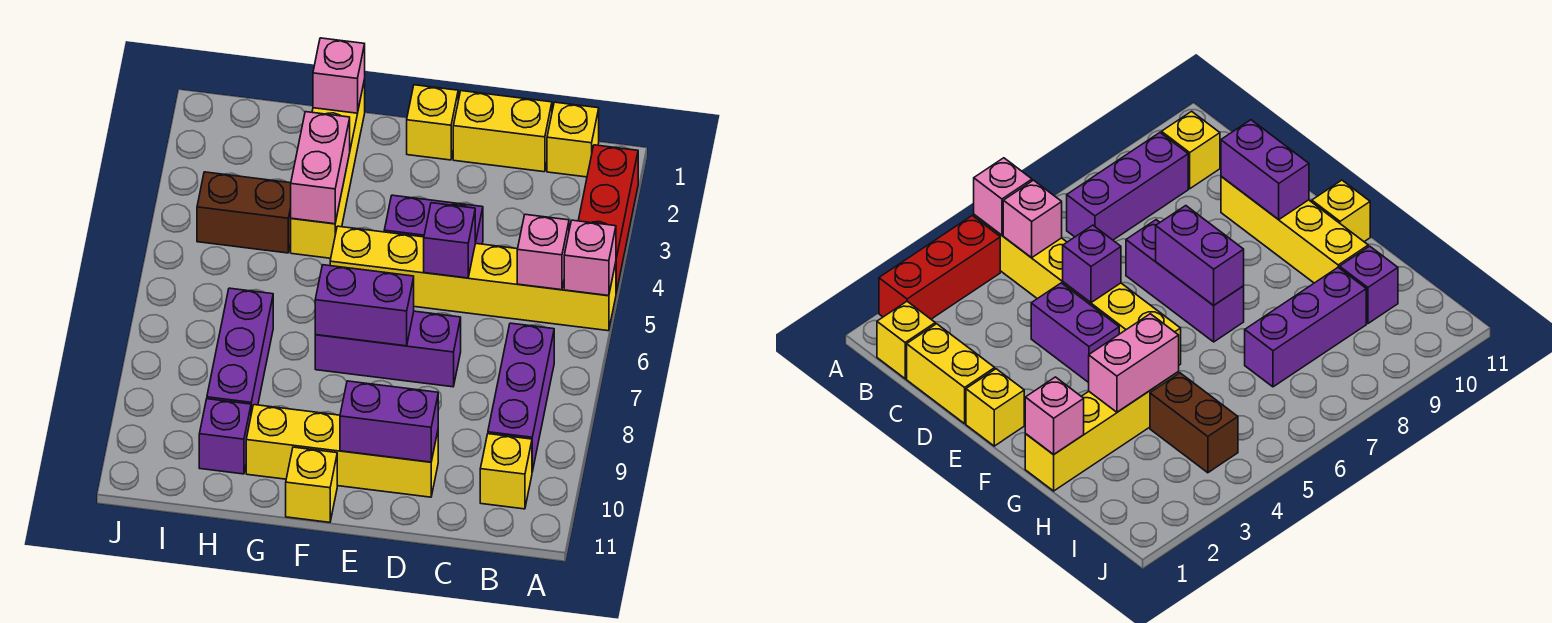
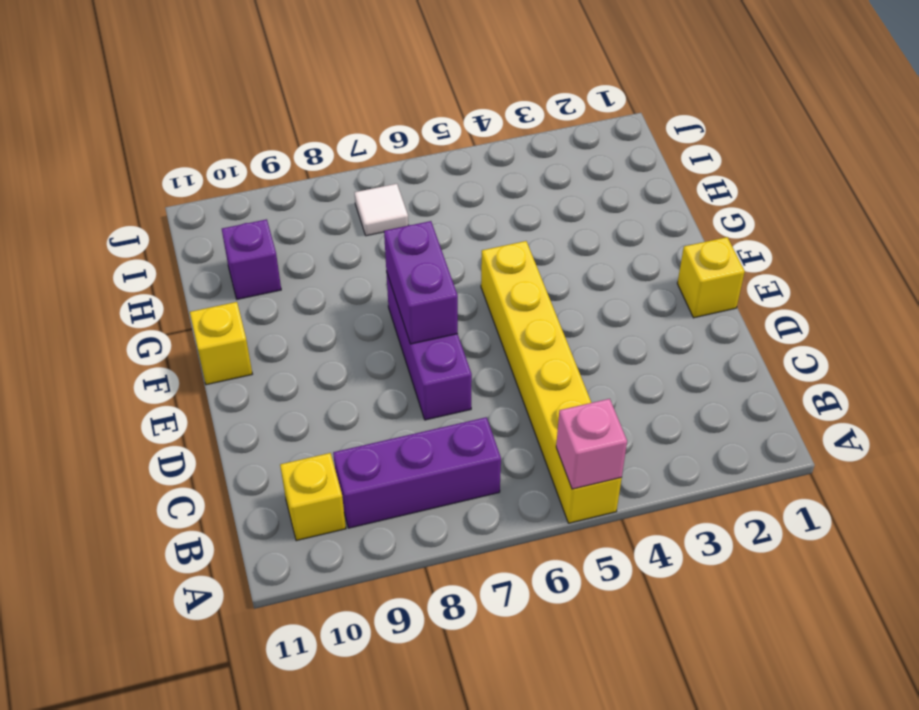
white tile I7 level 1 -> none
none -> red brick A2:A4 level 1
none -> yellow brick B1 level 1
none -> yellow brick C1:D1 level 1

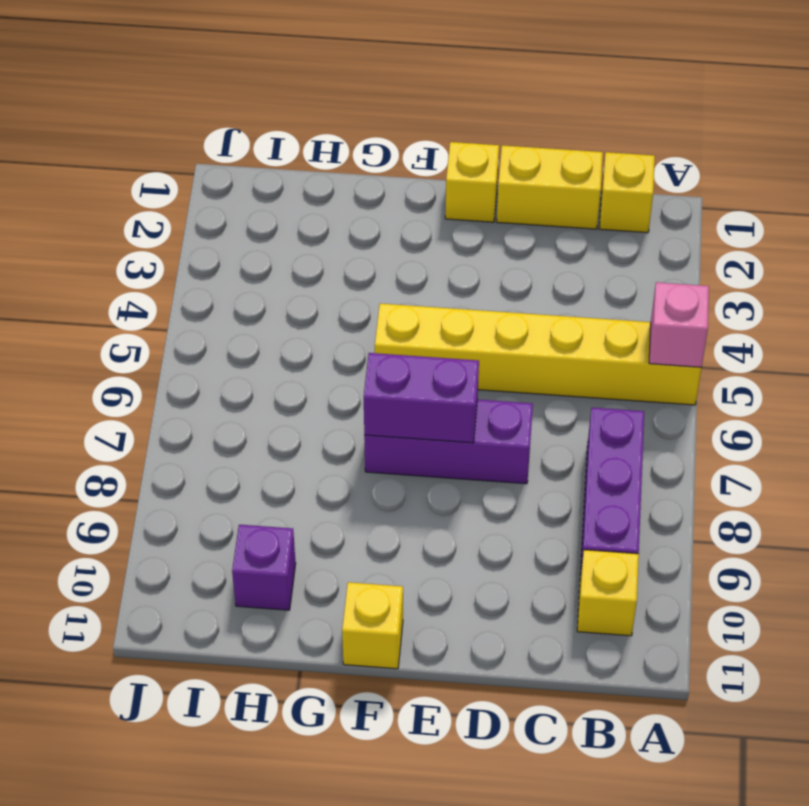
none -> red brick A2:A4 level 1
none -> purple brick D4:E4 level 1
none -> yellow brick D10:G10 level 1

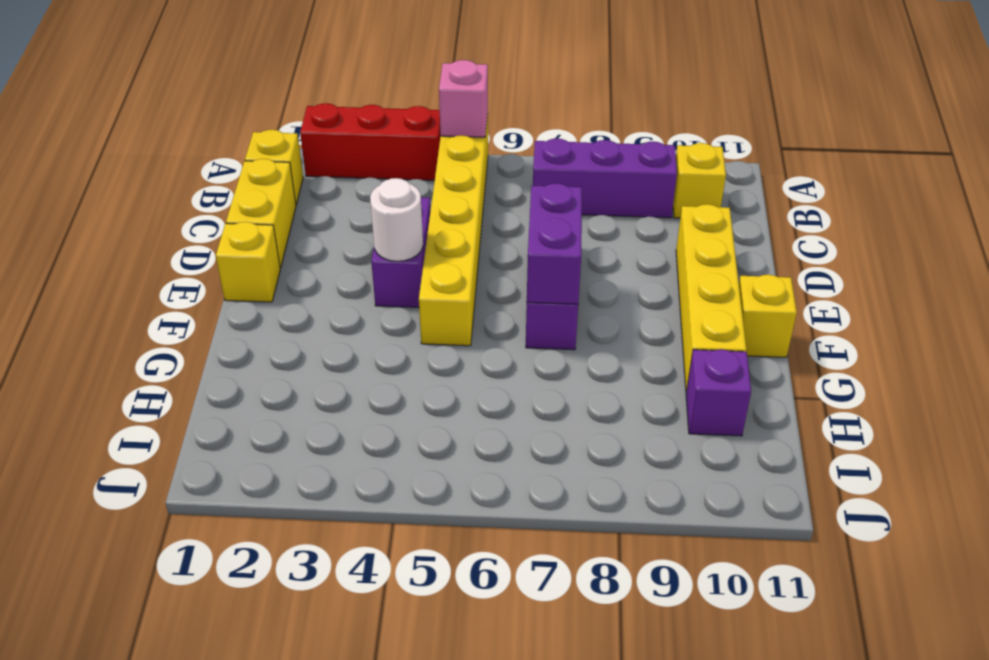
white round brick E4 level 2 -> none
none -> yellow brick G1:G4 level 1
none -> brown brick H4:I4 level 1
none -> purple brick H7:H9 level 1

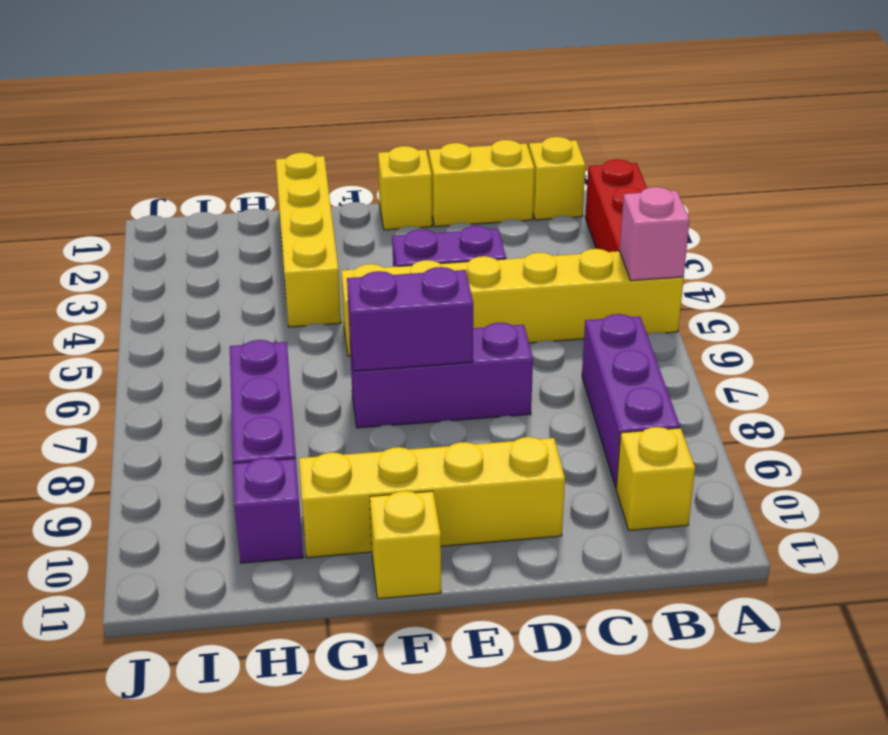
none -> brown brick H4:I4 level 1
none -> pink brick B5 level 2
none -> purple brick D5 level 2

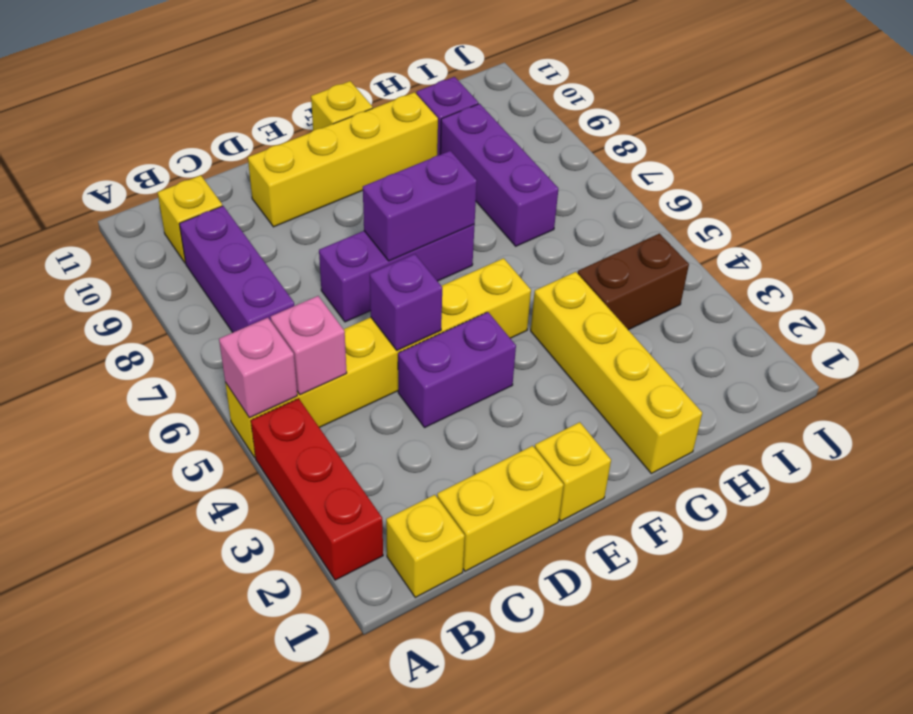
none -> purple brick D10:E10 level 2
none -> pink brick G1 level 2
none -> pink brick G3:G4 level 2

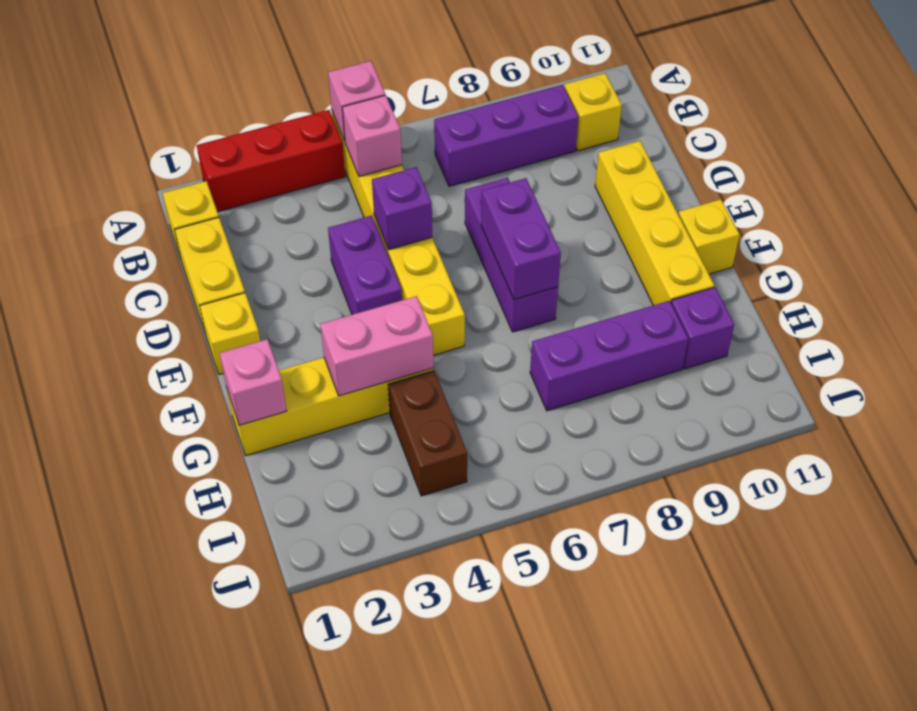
none -> purple brick D10:E10 level 2

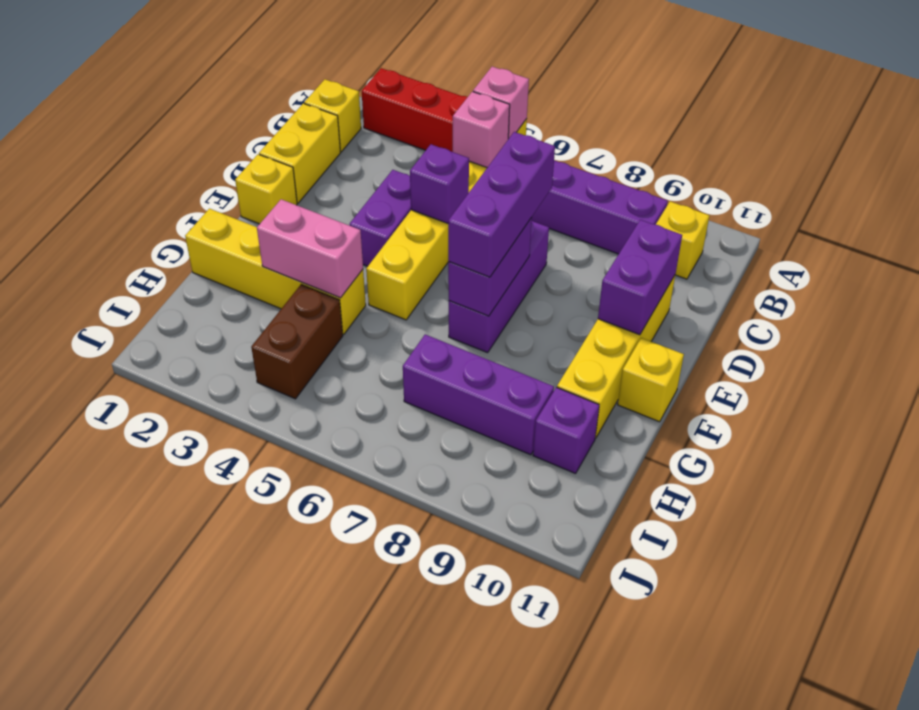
purple brick D7:F7 level 3 -> none
none -> pink brick G1 level 2

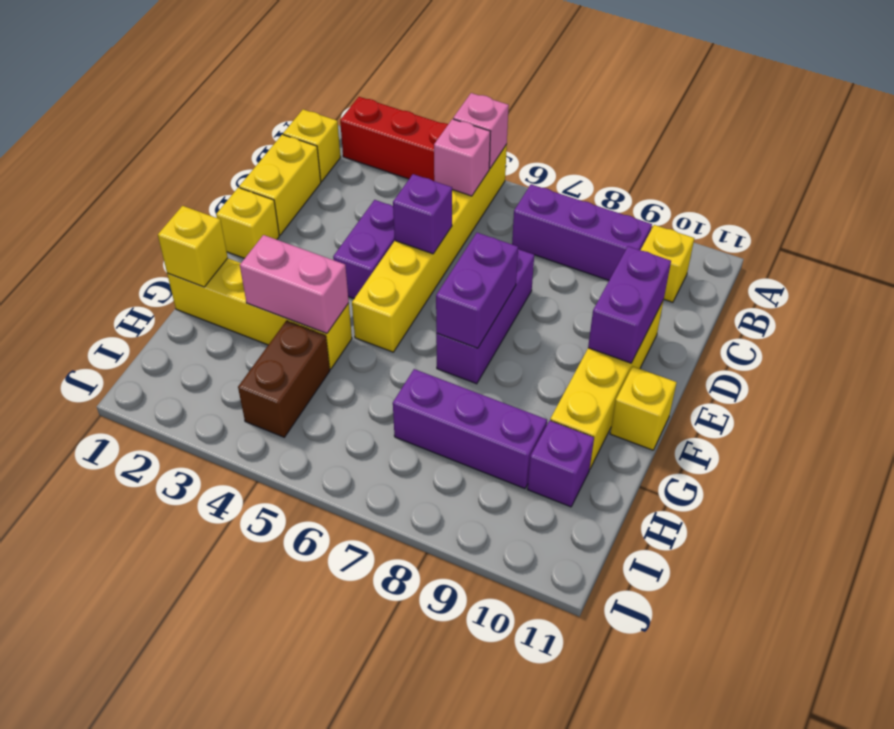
yellow brick G1 level 2 -> pink brick G1 level 2

